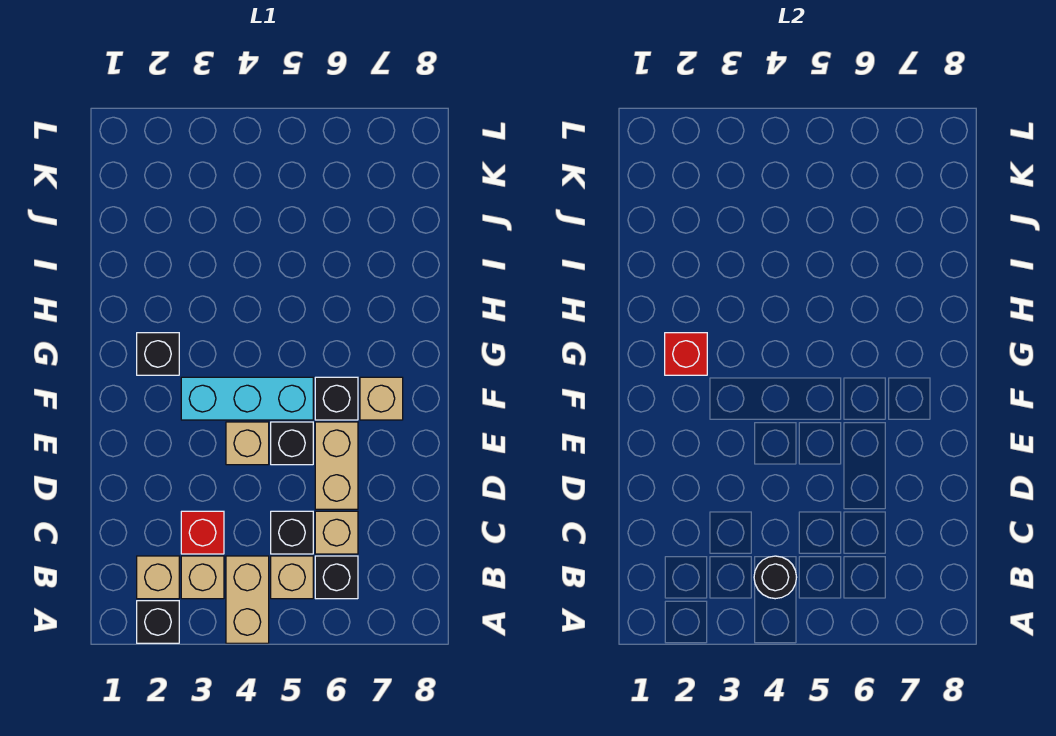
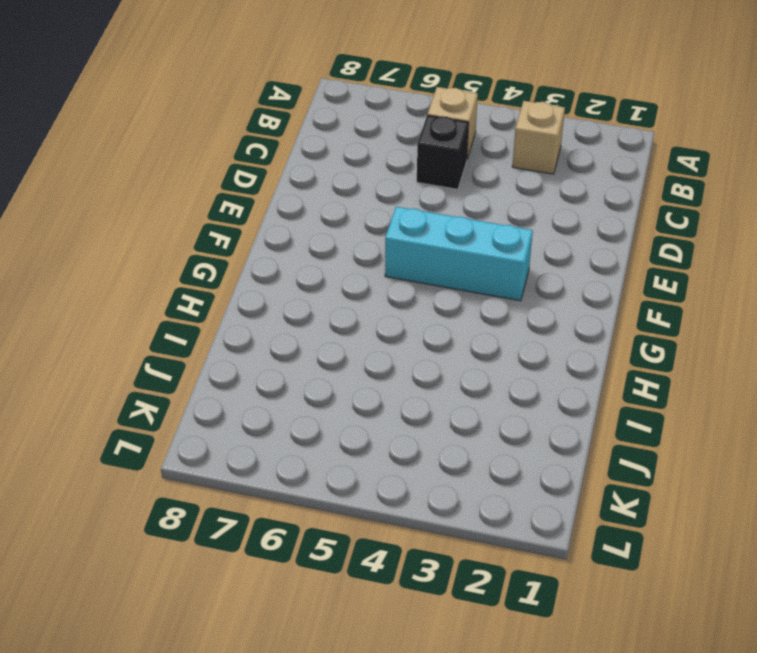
none -> black brick A2 level 1
none -> tan brick A4:B4 level 1
none -> tan brick B2 level 1

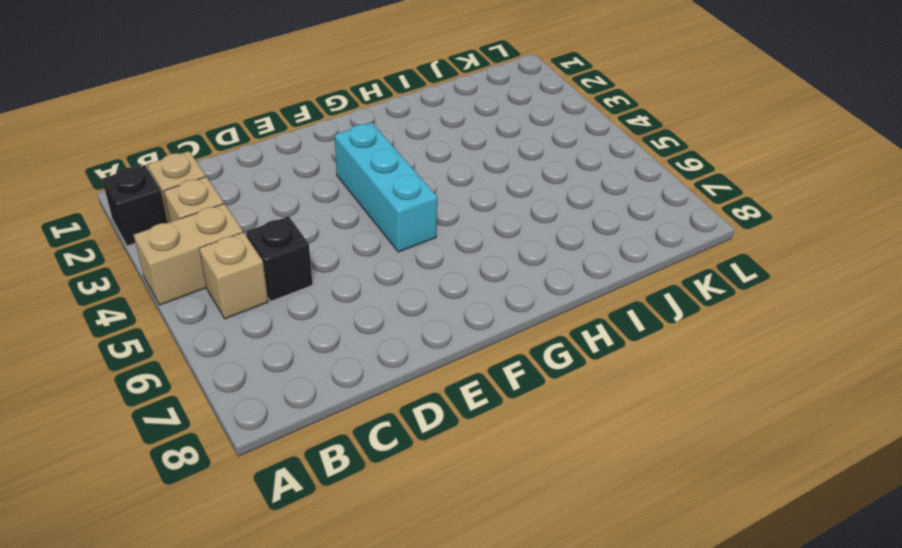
none -> black brick B6 level 1
none -> red brick C3 level 1
none -> tan brick C6 level 1

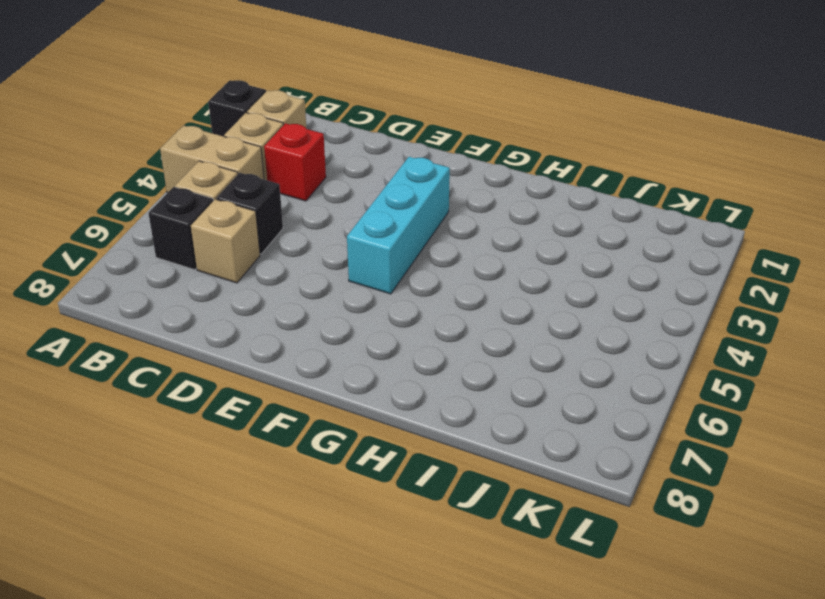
none -> tan brick D6:E6 level 1
none -> tan brick E4 level 1
none -> black brick E5 level 1

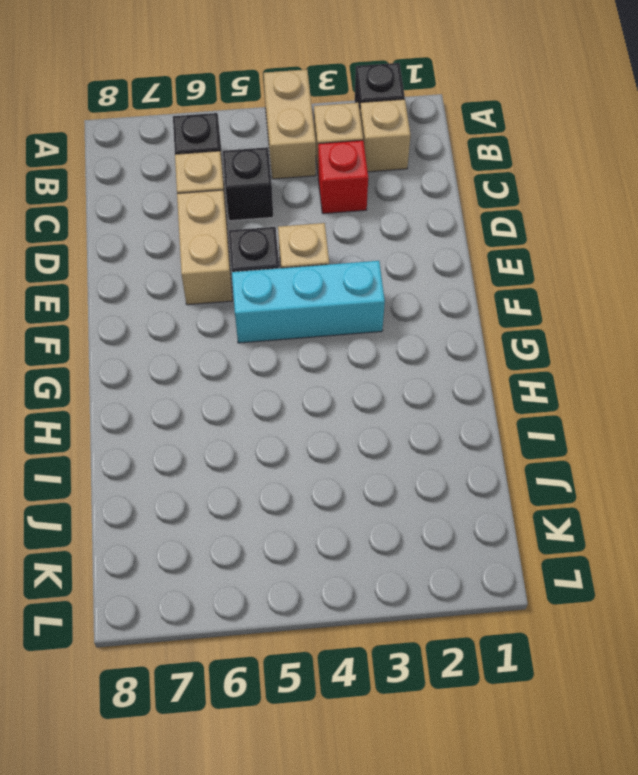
none -> tan brick B5 level 1
none -> black brick F6 level 1
none -> tan brick F7 level 1

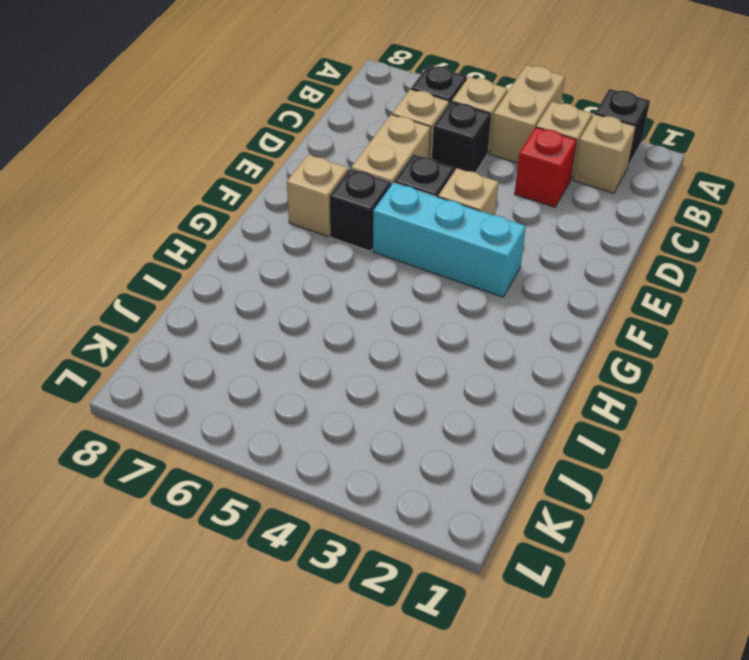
none -> black brick G2 level 1
none -> black round brick B4 level 2
none -> red brick G2 level 2

